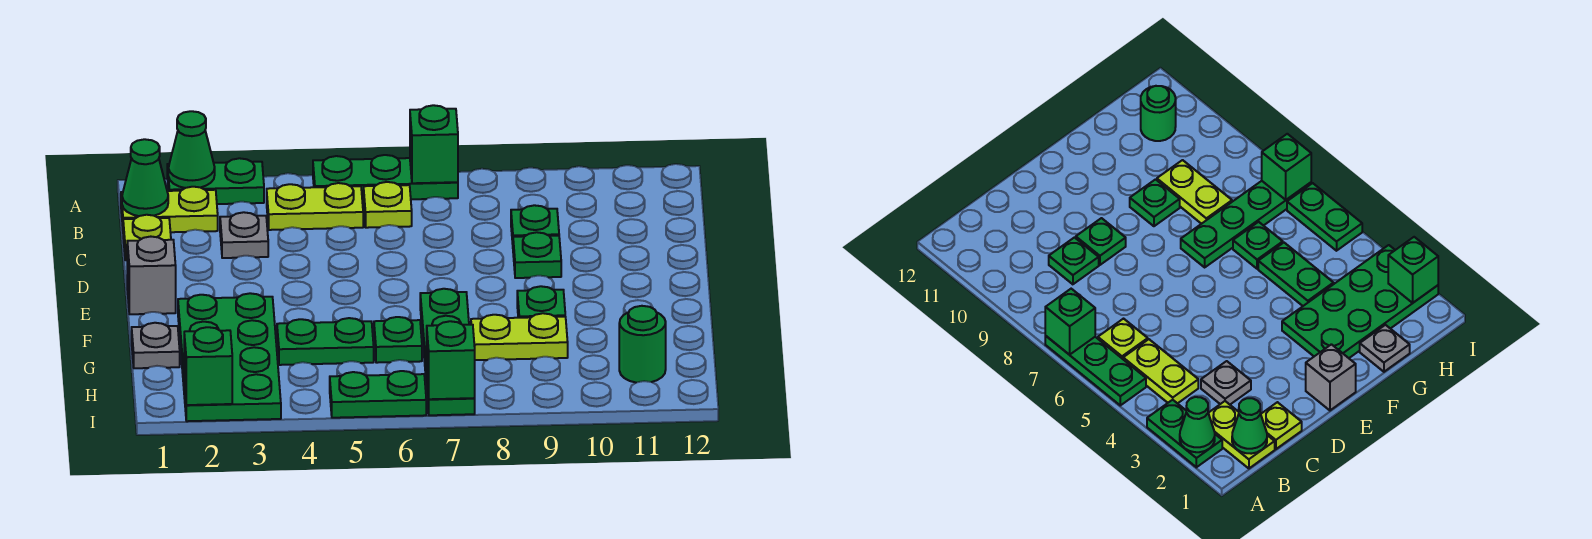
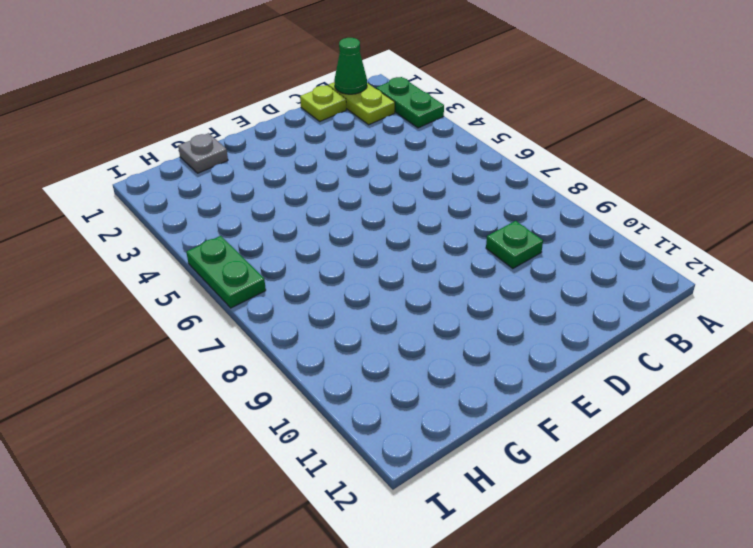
none -> green plate A5:A7 level 1
none -> lime plate B4:B5 level 1
none -> lime plate B6 level 1

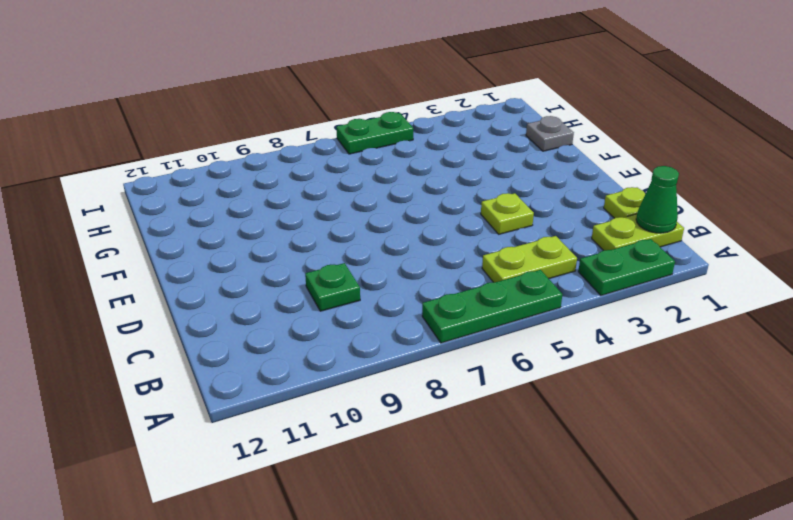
lime plate D4 level 1 -> lime plate B6 level 1
none -> grey plate C3 level 1
none -> green plate D9 level 1
none -> grey brick E1 level 1

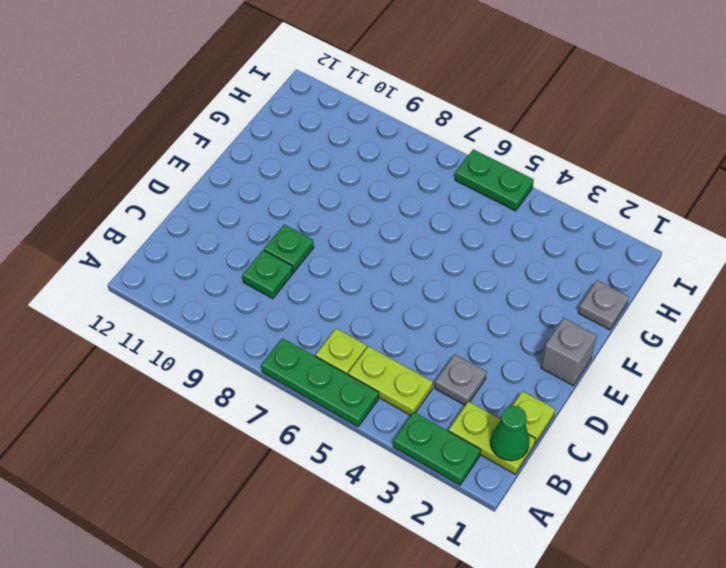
none -> green plate F2:I3 level 1
none -> green plate F7:I7 level 1
none -> green plate F9 level 1

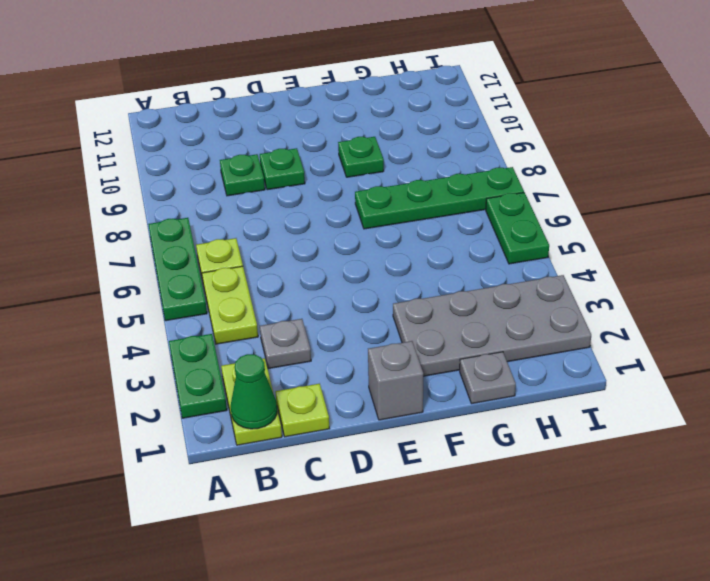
grey plate F2:I3 level 1 -> green plate F2:I3 level 1
none -> green plate G4:G5 level 1
none -> green plate G6 level 1
none -> lime plate G8:G9 level 1

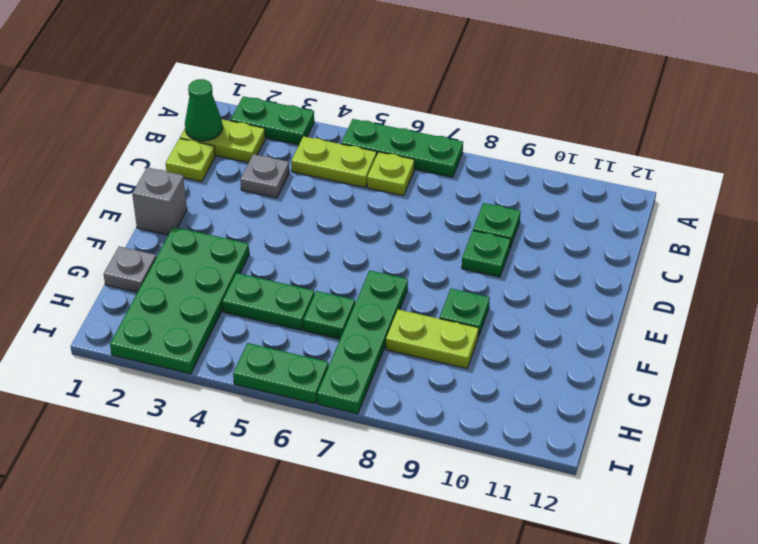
none -> green round brick H11 level 1
none -> green cone A2 level 2
none -> green brick A7 level 2

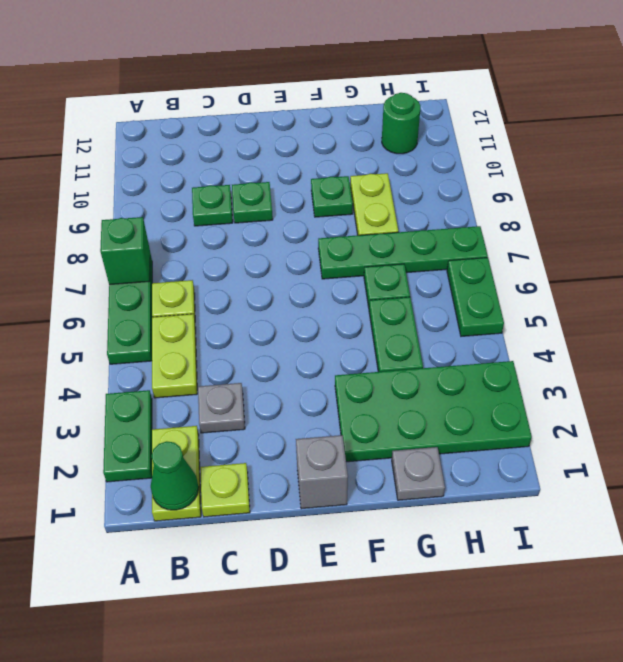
none -> green cone A2 level 2
none -> green brick I2 level 2
none -> green brick I7 level 2

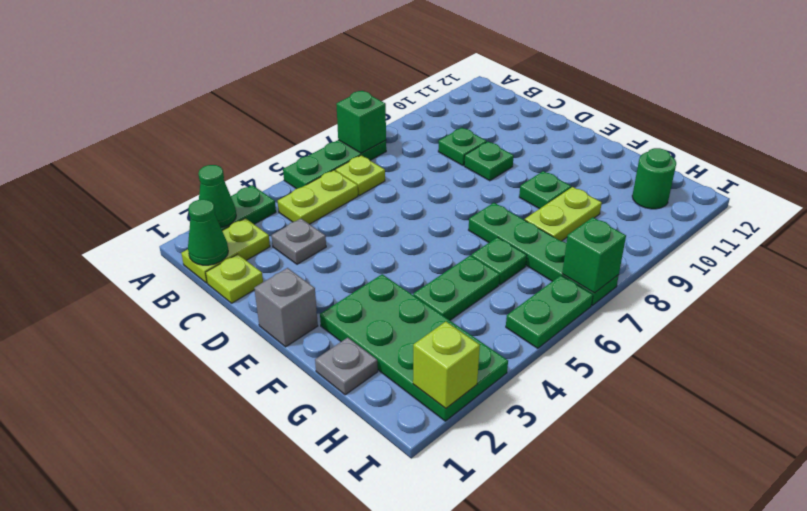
lime brick I2 level 2 -> green brick I2 level 2

